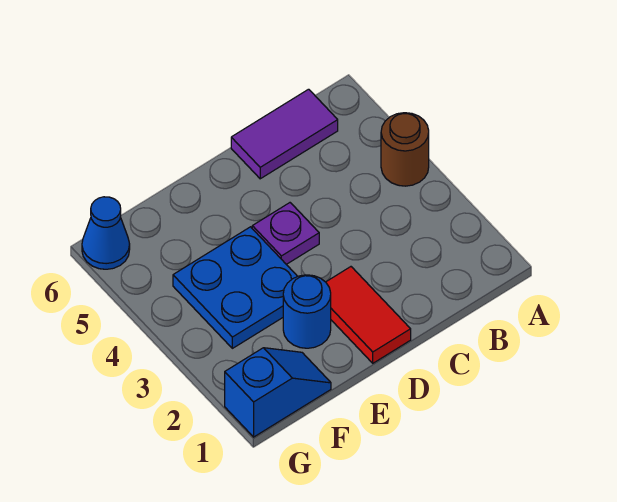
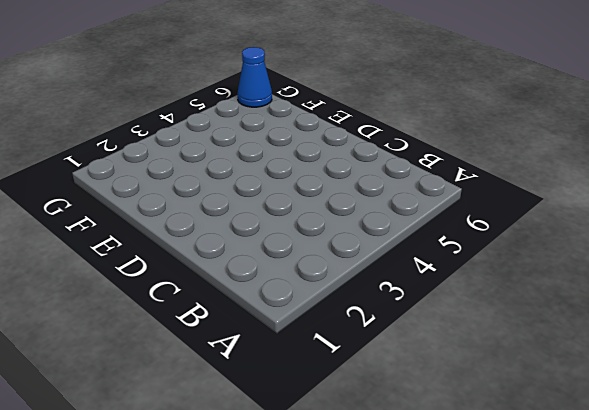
none -> brown round brick A4 level 1
none -> purple tile B6:C6 level 1

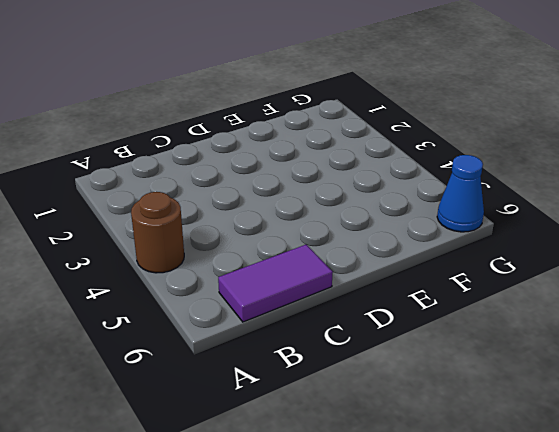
none -> red tile D1:D2 level 1
none -> purple plate D4 level 1

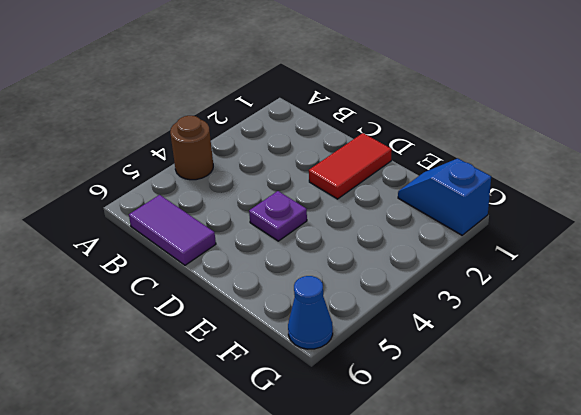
none -> blue round brick E2 level 1
none -> blue plate E3:F4 level 1

